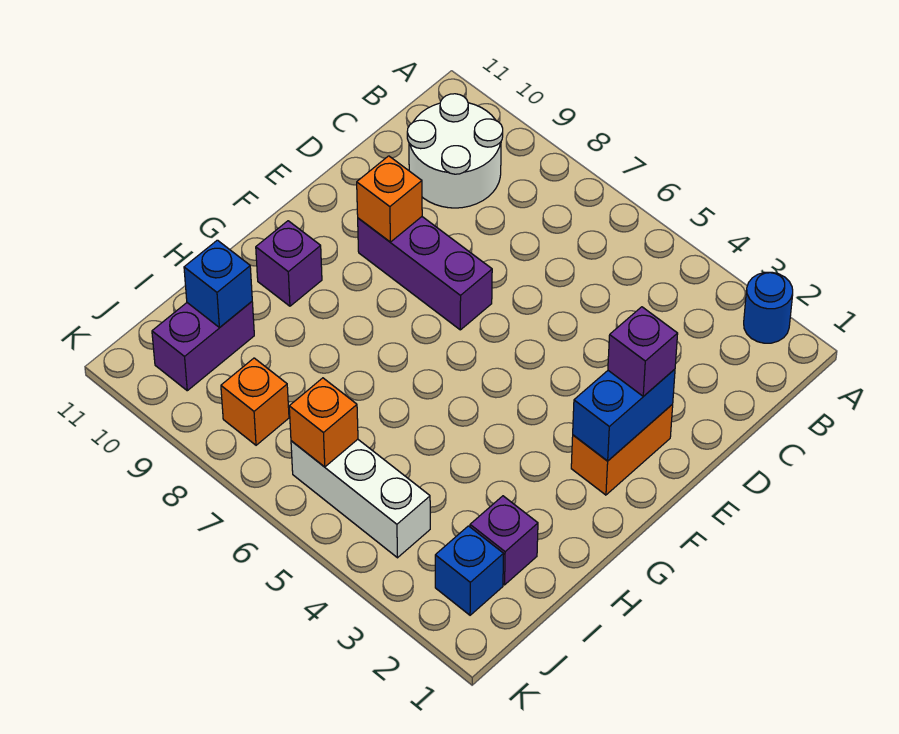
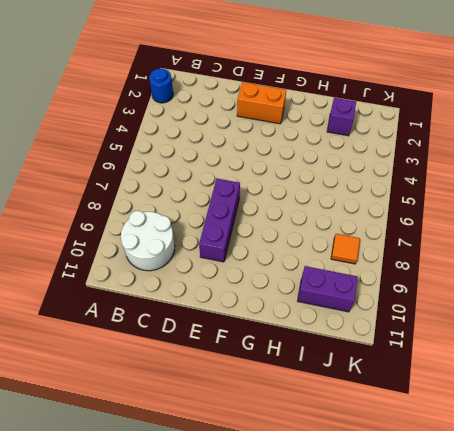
orange tile J8 level 1 -> orange brick J8 level 1
none -> purple brick G10 level 1
none -> blue brick J2 level 1
none -> white brick J4:J6 level 1

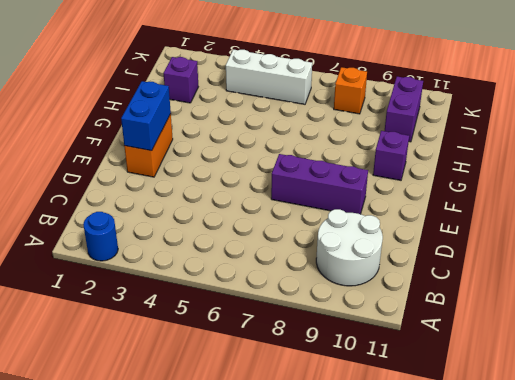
none -> blue brick J2 level 1
none -> orange brick E9 level 2
none -> blue brick I10 level 2

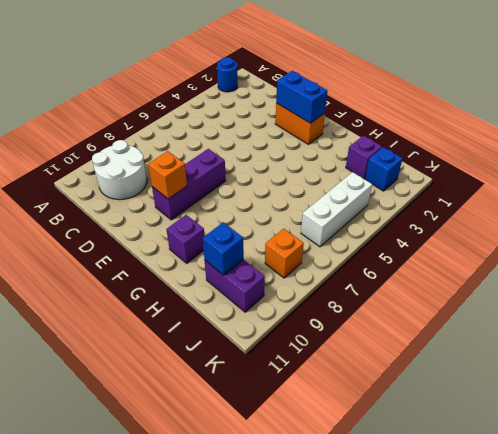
none -> orange brick J6 level 2
none -> purple brick E2 level 3

